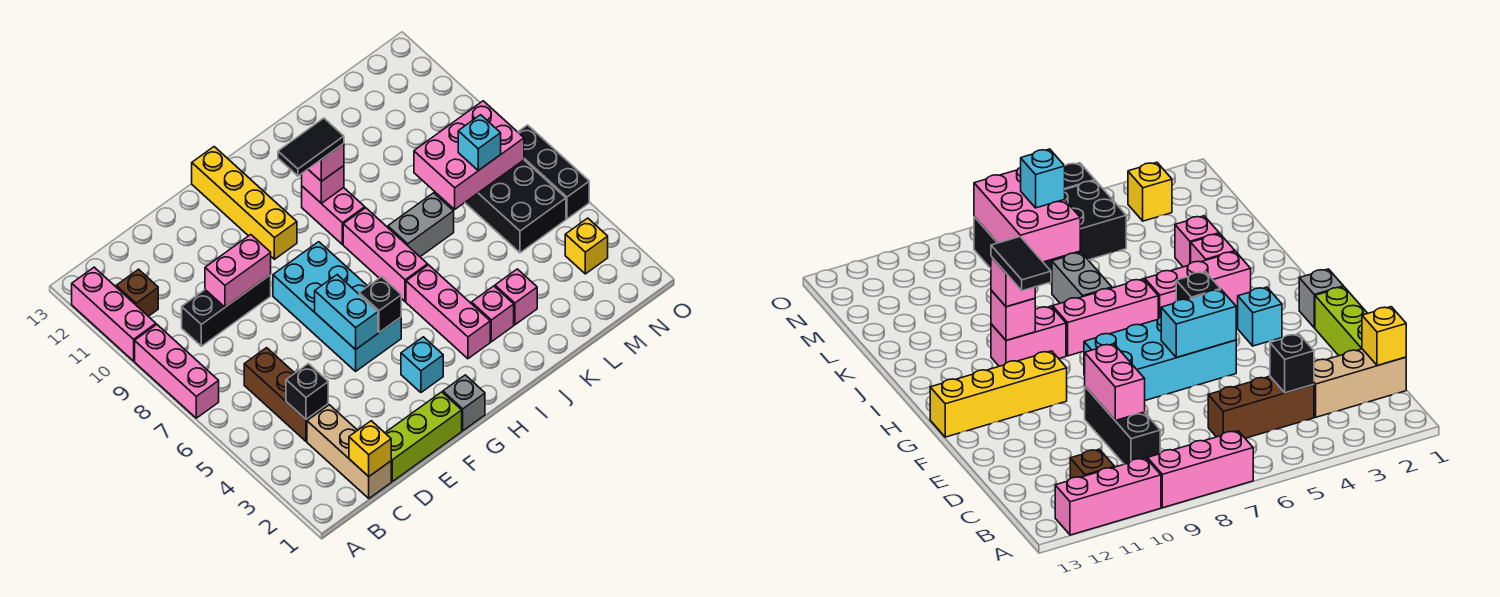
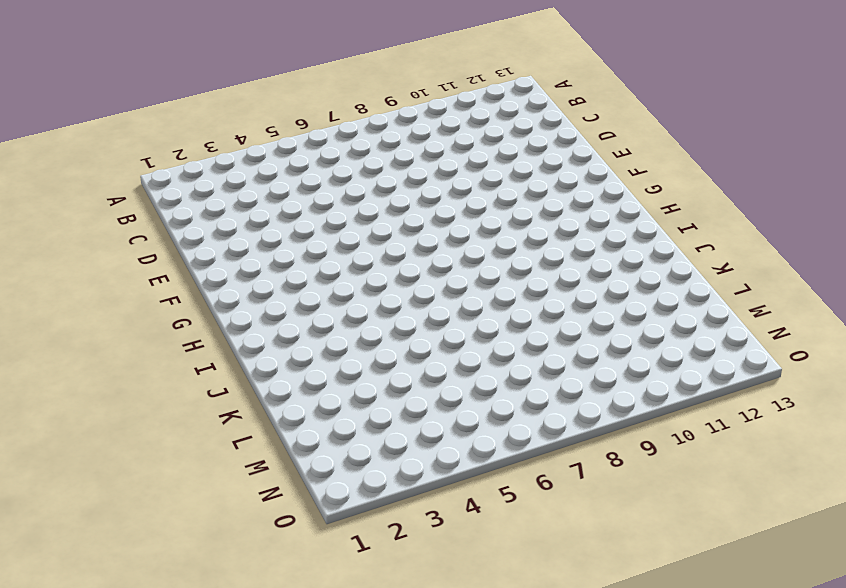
none -> pink brick A7:A9 level 1
none -> pink brick A10:A12 level 1
none -> brown brick B11 level 1
none -> tan brick C1:C3 level 1

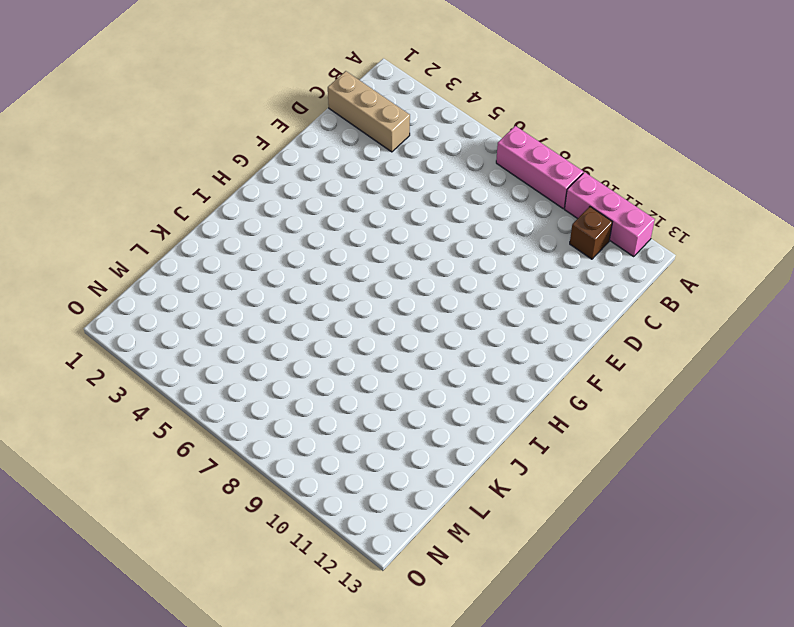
none -> brown brick C4:C6 level 1
none -> black brick C9:E9 level 1
none -> lime brick D1:F1 level 1
none -> cyan brick F5:G8 level 1

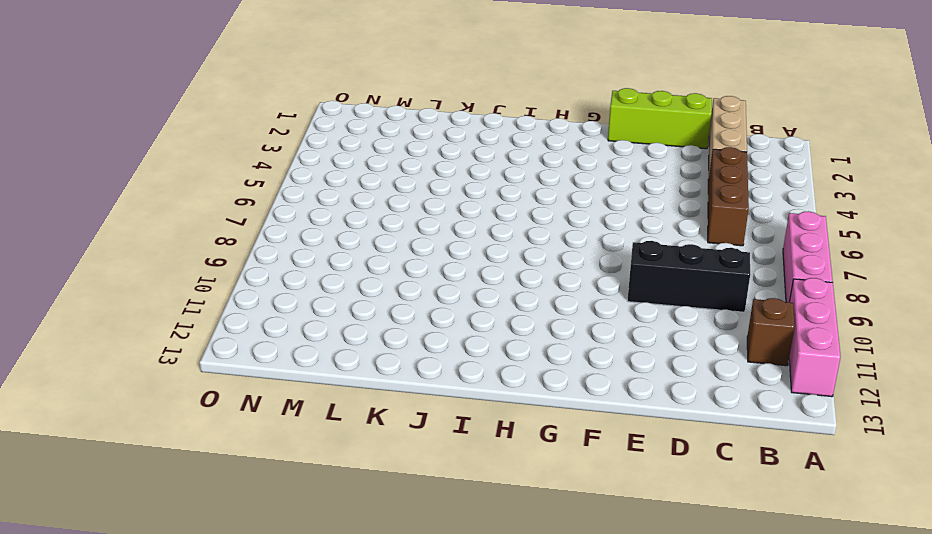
none -> cyan brick F5:G8 level 1
none -> grey brick G1 level 1
none -> cyan brick G3 level 1
none -> yellow brick G10:G13 level 1

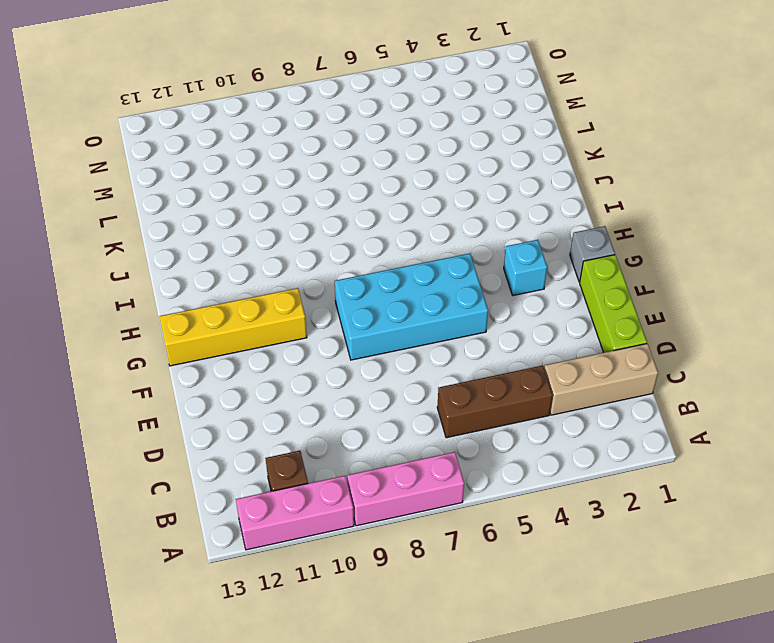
none -> black brick C9:E9 level 1
none -> pink brick I3:I5 level 1
none -> pink brick I6:I8 level 1
none -> pink brick I9:I10 level 1

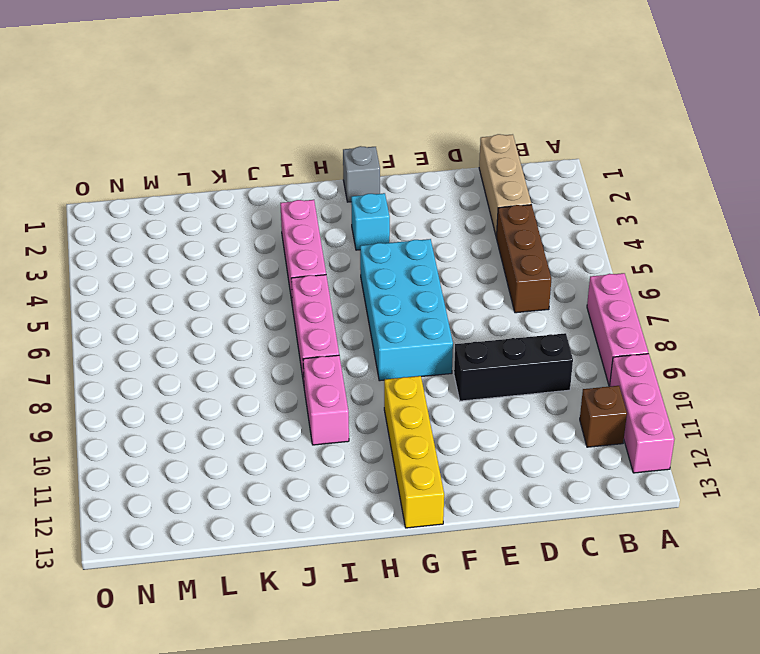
none -> lime brick D1:F1 level 1
none -> pink brick J3 level 1
none -> grey brick J7:K7 level 1
none -> pink brick K3 level 1

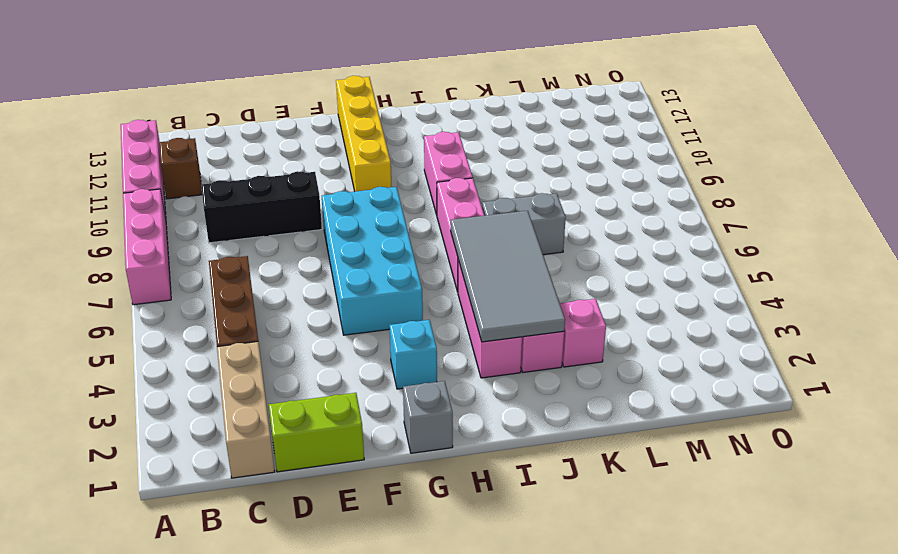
lime brick D1:E1 level 1 -> lime brick D1:F1 level 1
grey tile I3:J6 level 2 -> none
none -> black brick M5:N8 level 1
none -> yellow brick N3 level 1
none -> black brick O5:O7 level 1
none -> yellow brick C1 level 2

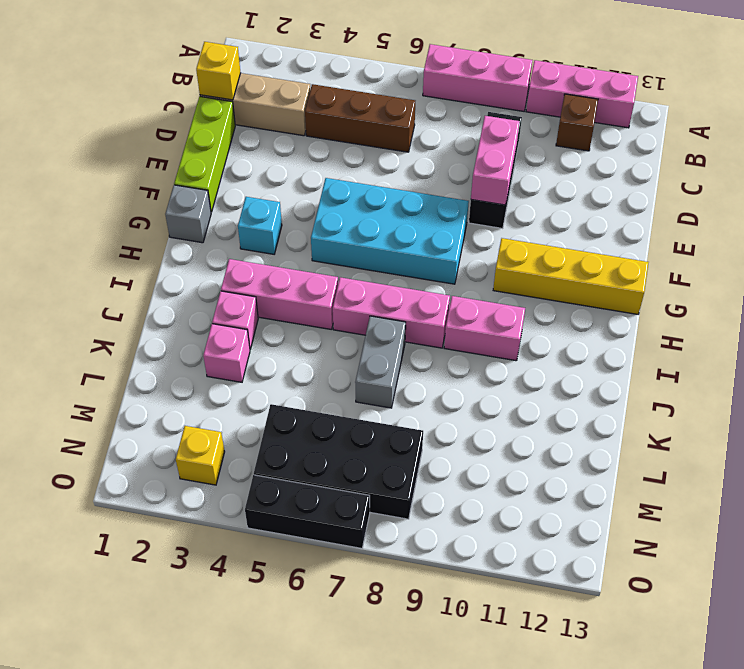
none -> black brick C4 level 2
none -> cyan brick F5:F6 level 2
none -> black brick G5 level 2
none -> pink brick I10 level 2

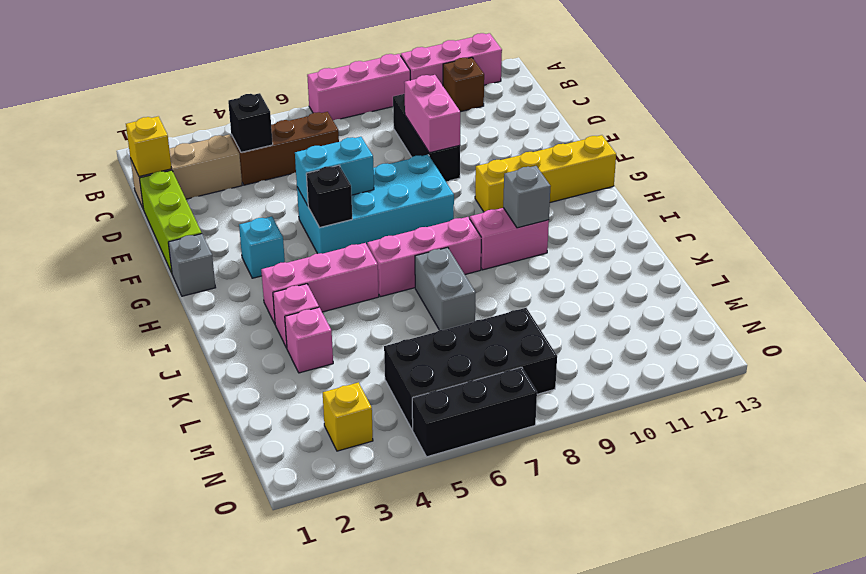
grey brick I10 level 2 -> pink brick I10 level 2
none -> pink brick L7:N8 level 2
none -> pink brick I10 level 3
none -> cyan brick M7 level 3
none -> black tile H10:I10 level 4

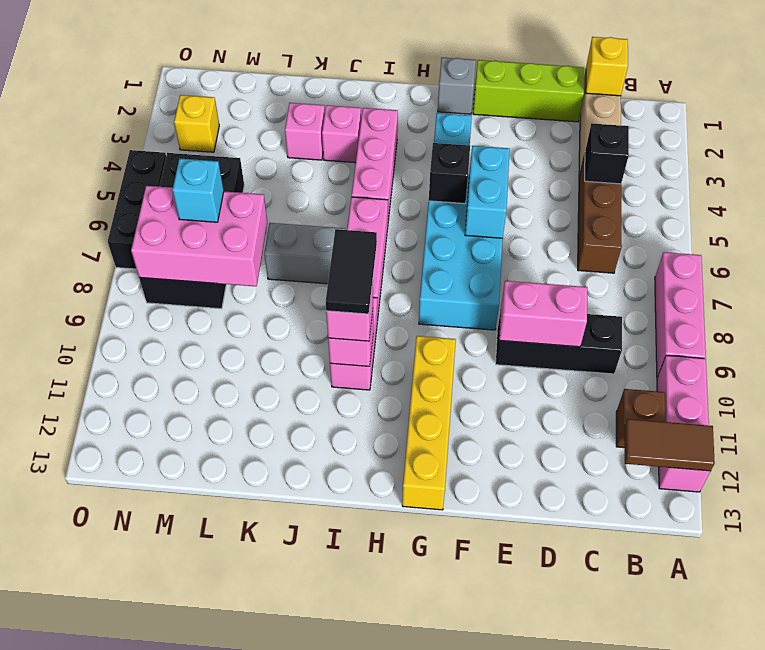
brown tile A12:B12 level 2 -> none
black tile I9:I10 level 4 -> black tile H10:I10 level 4

